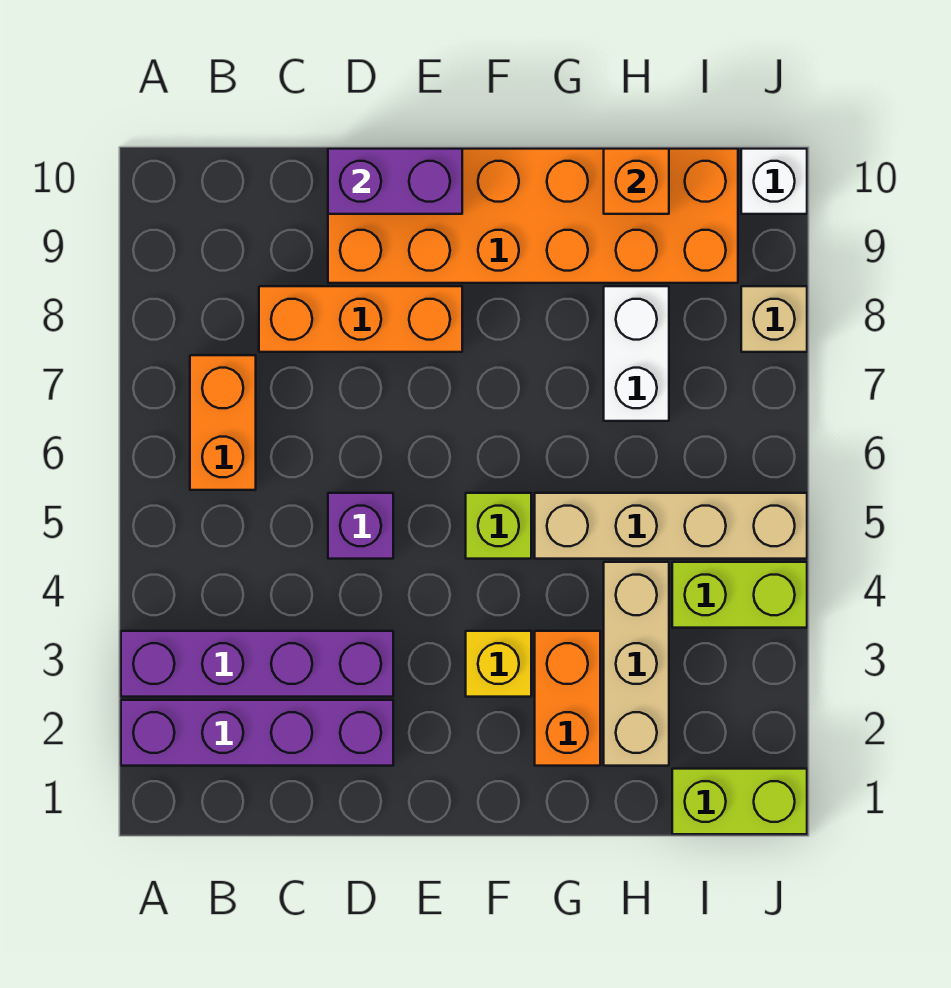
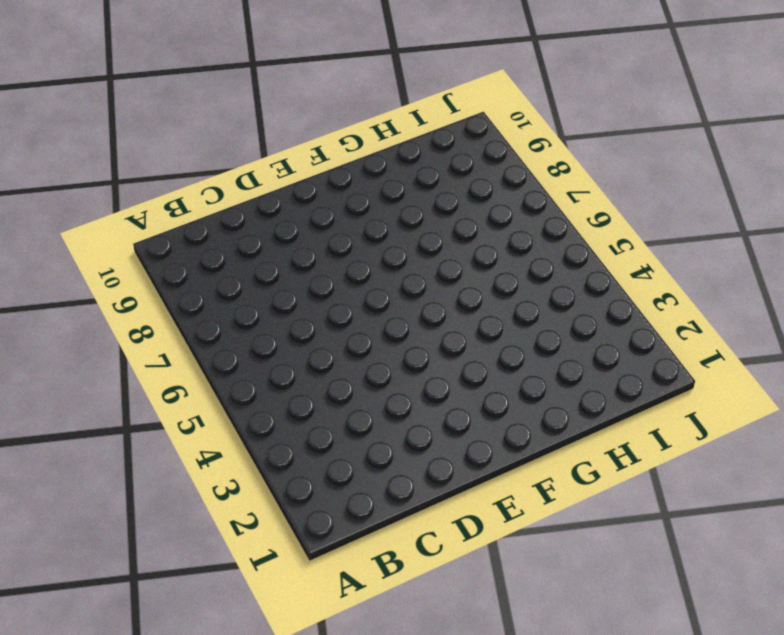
none -> purple brick A2:D2 level 1
none -> purple brick A3:D3 level 1
none -> orange brick B6:B7 level 1

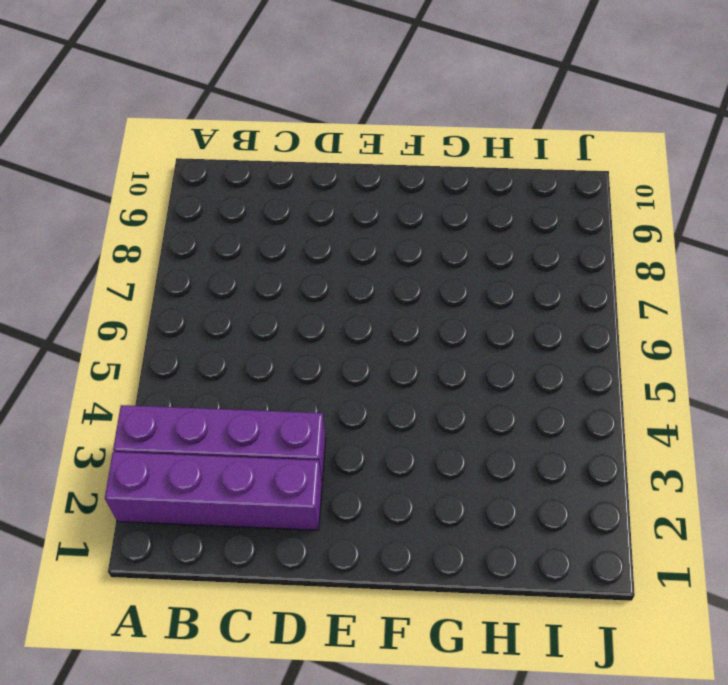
none -> orange brick B6:B7 level 1
none -> orange brick C8:E8 level 1
none -> purple brick D5 level 1

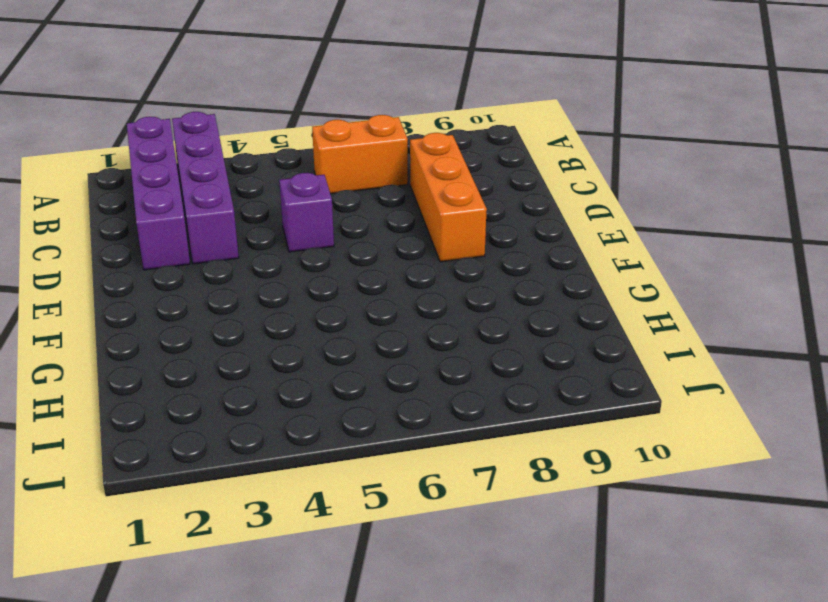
none -> orange brick D9:I10 level 1
none -> yellow brick F3 level 1
none -> lime brick F5 level 1

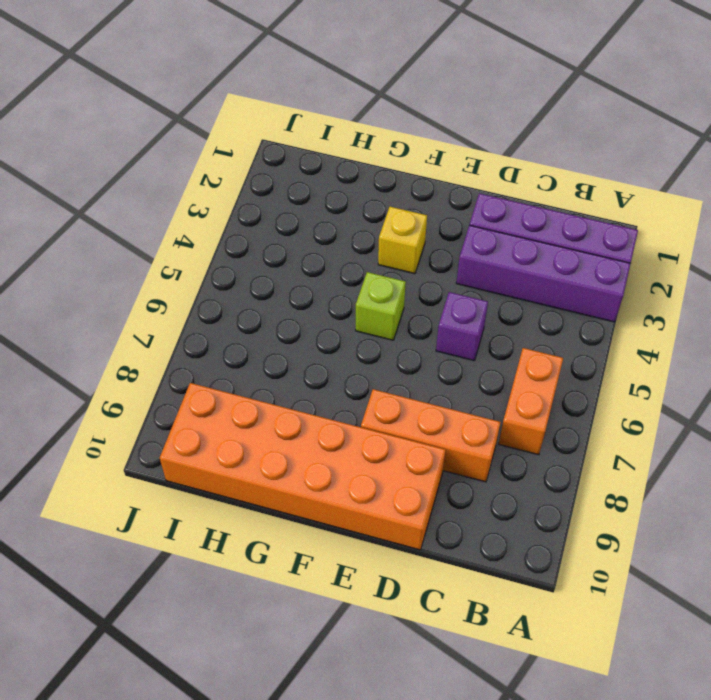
none -> orange brick G2:G3 level 1
none -> tan brick G5:J5 level 1
none -> tan brick H2:H4 level 1

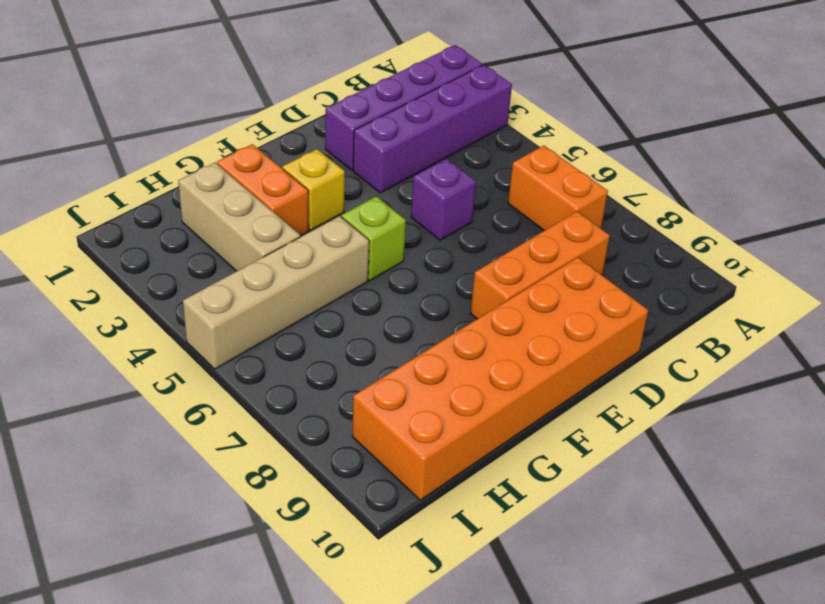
none -> white brick H7:H8 level 1
none -> lime brick I1:J1 level 1
none -> lime brick I4:J4 level 1

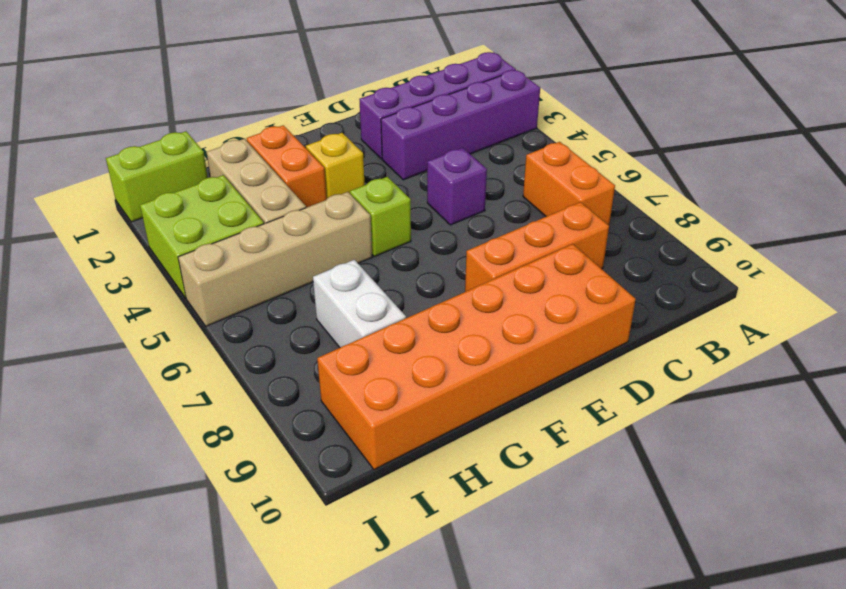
lime brick I3:J4 level 1 -> lime brick I4:J4 level 1
none -> tan brick J8 level 1
none -> white brick J10 level 1
none -> purple brick D10:E10 level 2

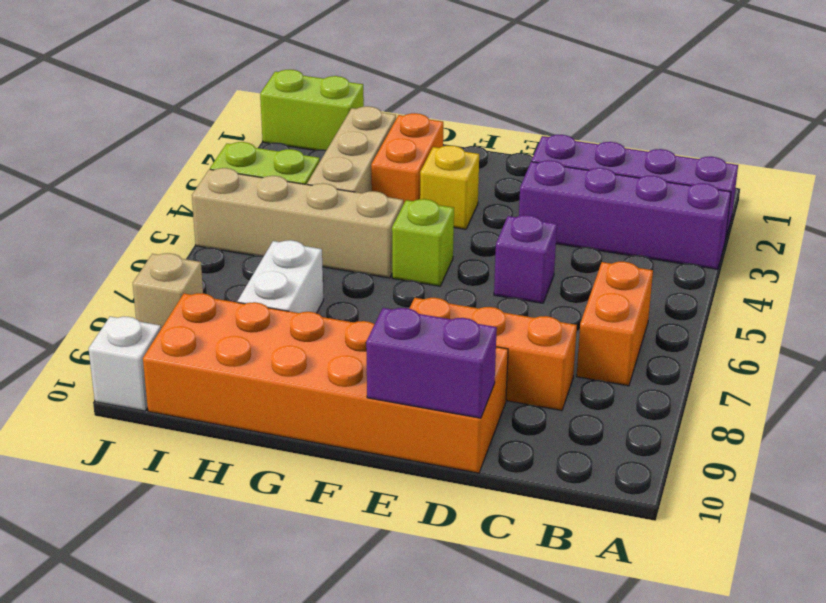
none -> orange brick H10 level 2

